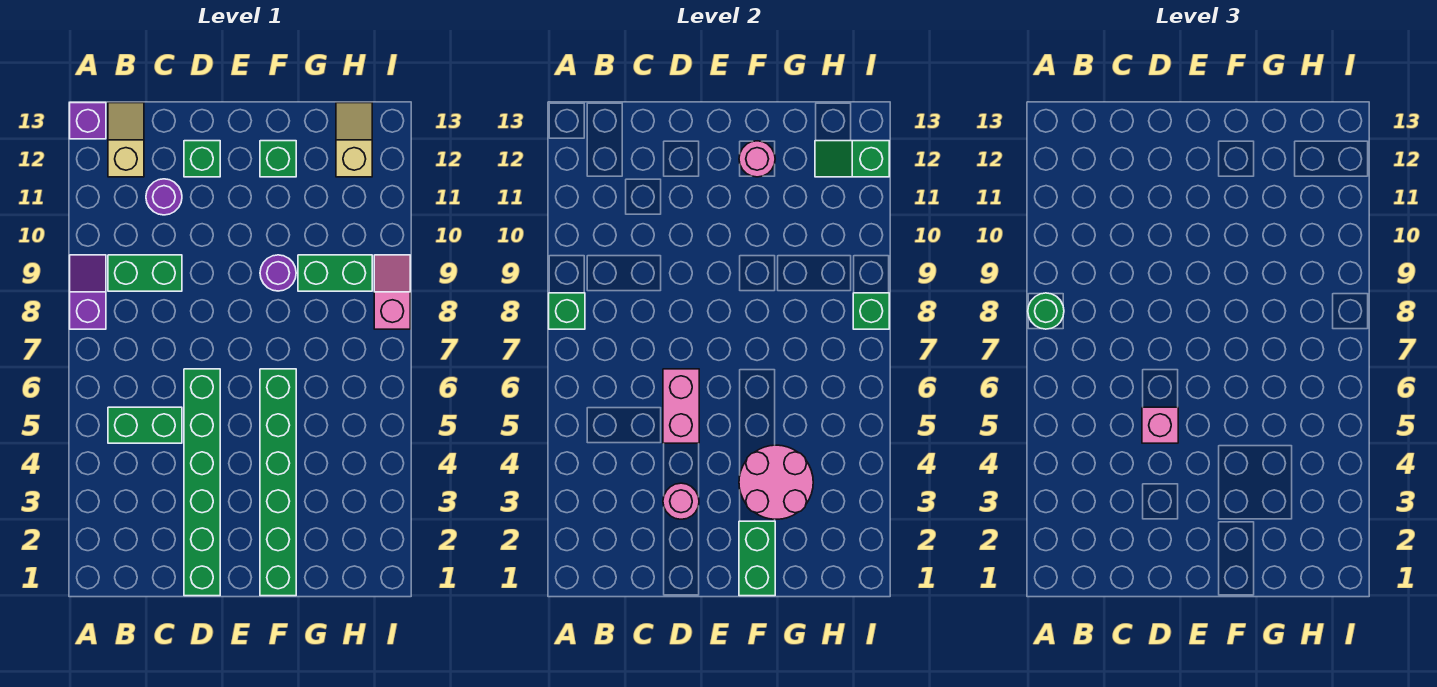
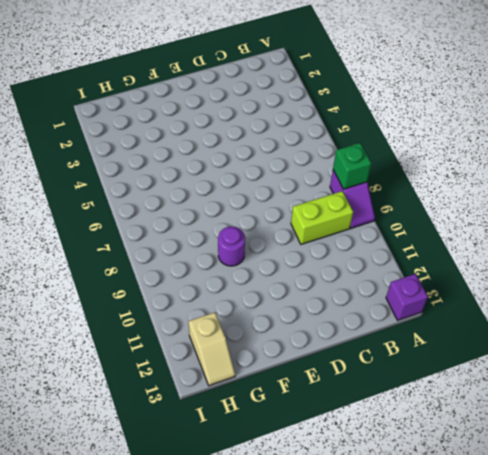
lime brick B9:C9 level 1 -> green brick B9:C9 level 1
none -> green brick B5:C5 level 1
none -> tan slope B12:B13 level 1 top 12
none -> purple round brick C11 level 1

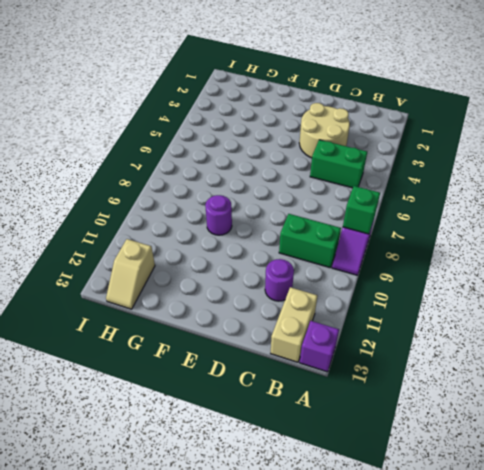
tan brick B12:B13 level 1 -> tan slope B12:B13 level 1 top 12
tan round brick C3:D4 level 1 -> green brick D1:D6 level 1
none -> green brick D12 level 1
none -> green brick F1:F6 level 1
none -> green brick F12 level 1

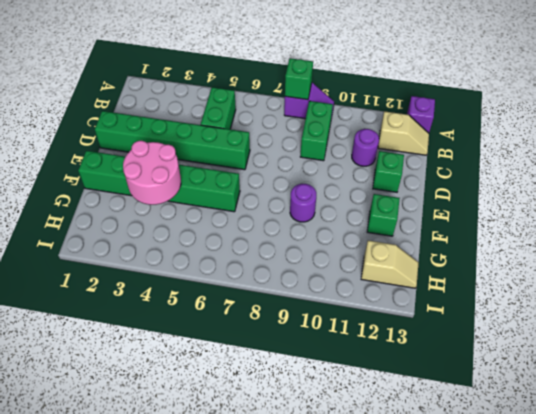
none -> green brick G9:H9 level 1
none -> pink slope I8:I9 level 1 top 8
none -> pink round brick D3 level 2

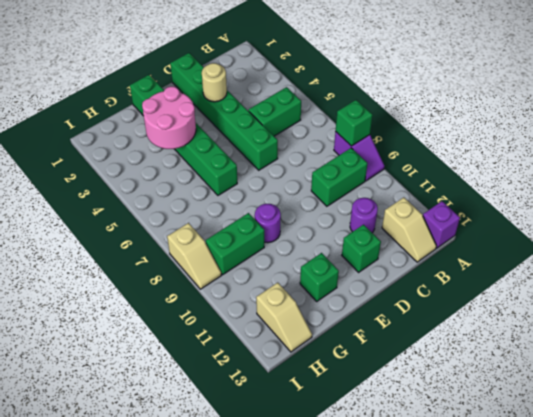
tan round brick D3 level 2 -> pink round brick D3 level 2
tan slope I8:I9 level 1 top 8 -> pink slope I8:I9 level 1 top 8
none -> pink brick D5:D6 level 2
none -> green brick F1:F2 level 2
none -> pink round brick F12 level 2

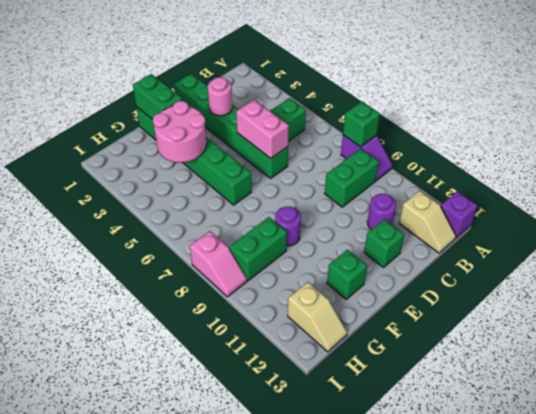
none -> pink round brick F12 level 2
none -> green slope H12:I12 level 2 top I
none -> green brick I8 level 2

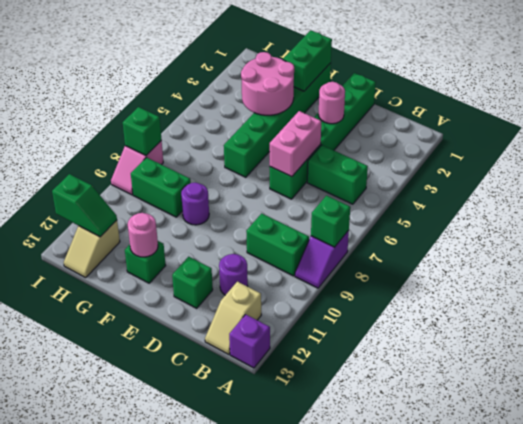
none -> green round brick A8 level 3
none -> pink brick D5 level 3

